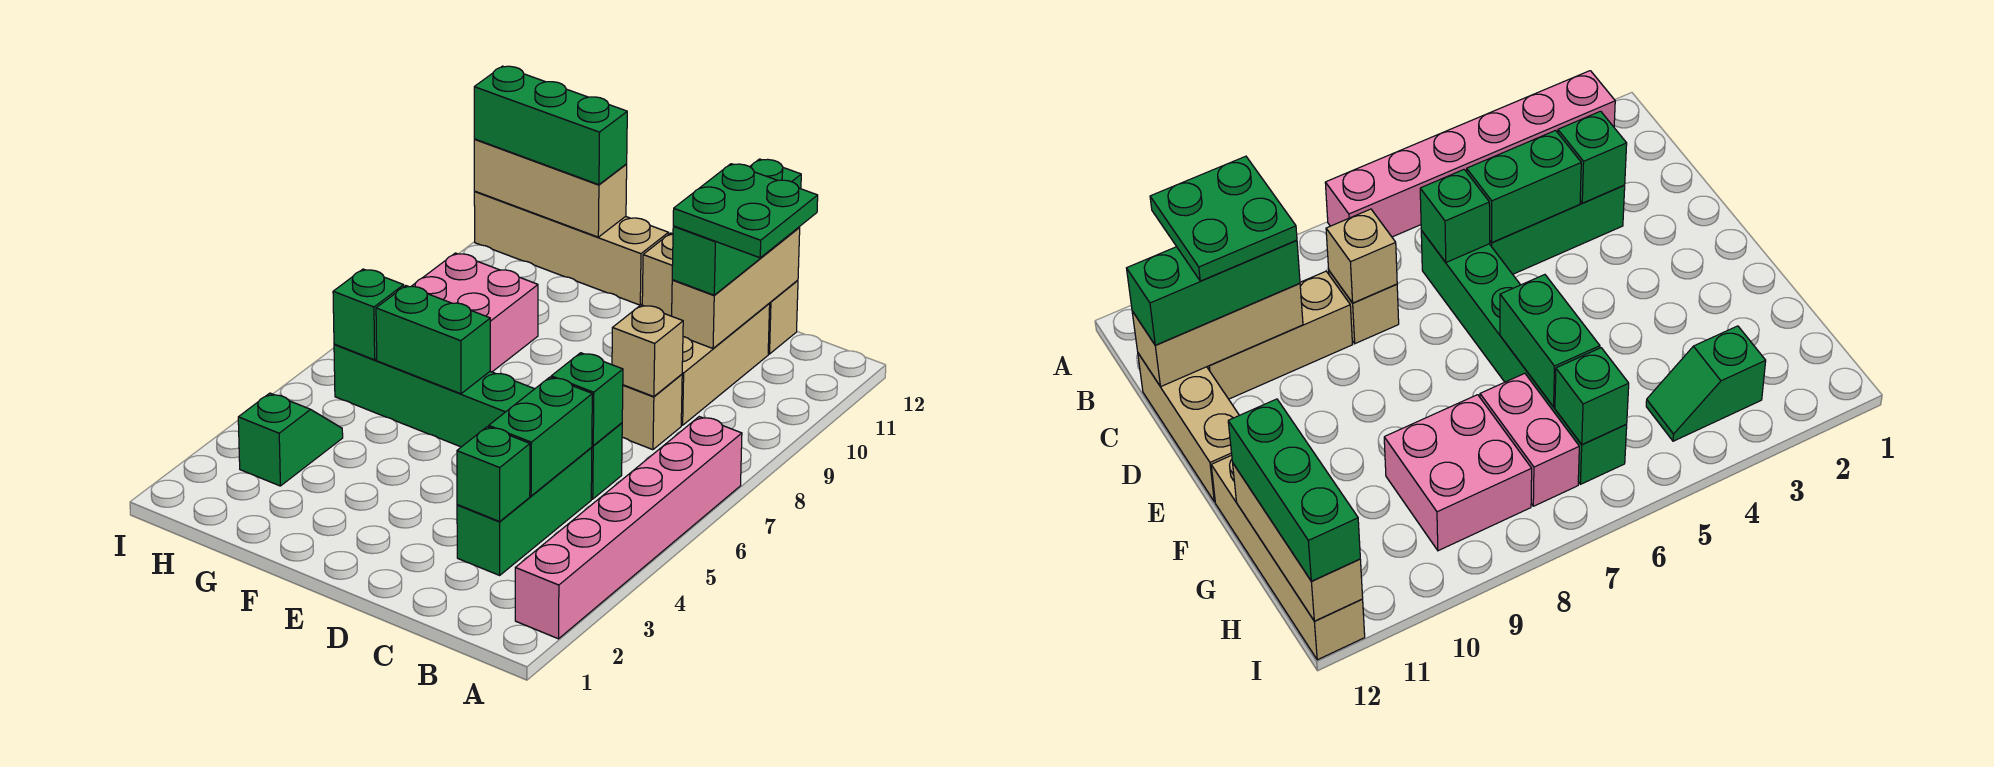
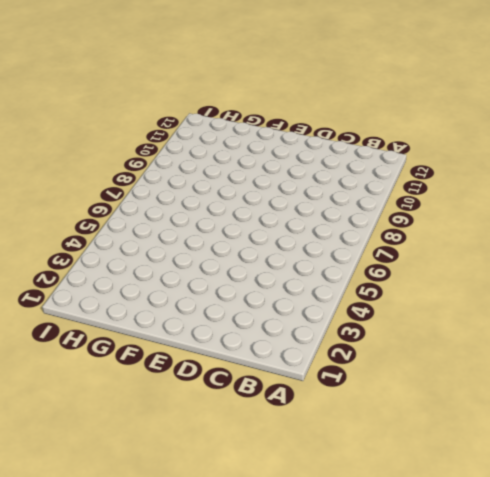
none -> pink brick A2:A7 level 1
none -> green brick C3:C5 level 1
none -> green brick C6:H6 level 1

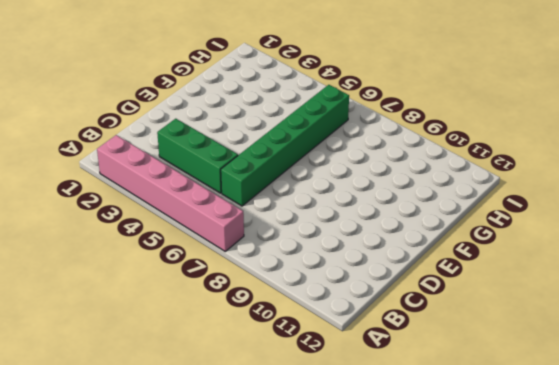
none -> tan brick C8 level 1
none -> tan brick C9:C11 level 1
none -> tan brick C12:E12 level 1

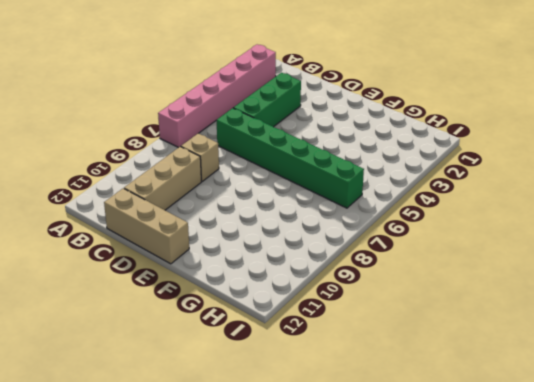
none -> tan brick F12:I12 level 1
none -> pink brick G7:H7 level 1
none -> pink brick G8:H9 level 1

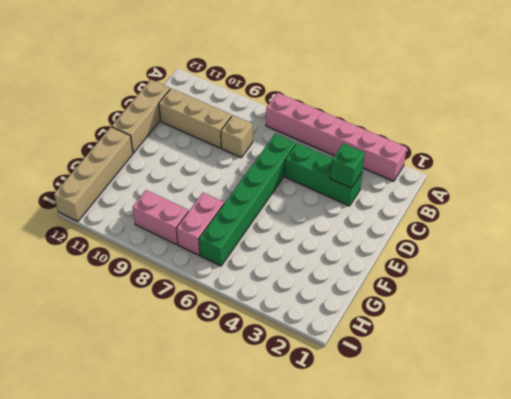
pink brick H8:H9 level 1 -> pink brick G8:H9 level 1
none -> green slope H3:H4 level 1 top 3
none -> green brick C4:C5 level 2
none -> green brick C6 level 2

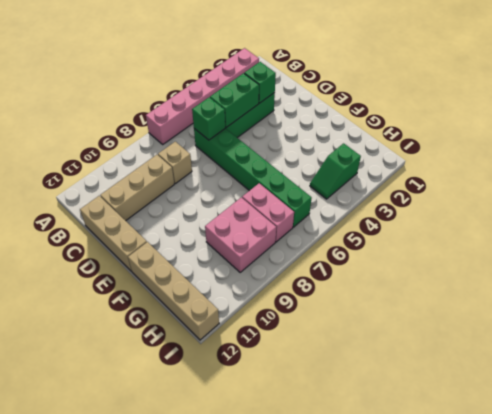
none -> tan brick C8 level 2
none -> tan brick C10:C12 level 2
none -> green brick F6:G6 level 2

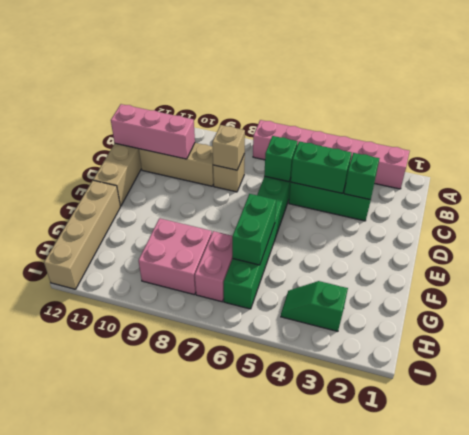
pink brick C10:C12 level 2 -> tan brick C10:C12 level 2
none -> tan brick G12:I12 level 2
none -> green brick H6 level 2
none -> green brick C10:C12 level 3

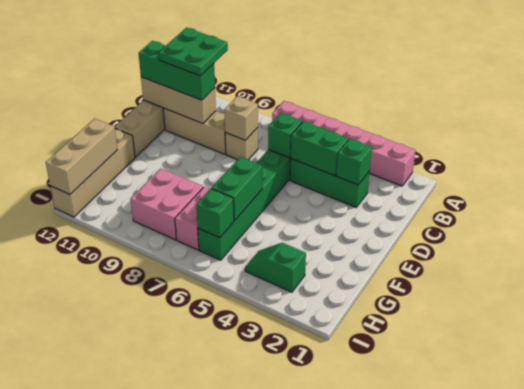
none -> green brick G12:I12 level 3

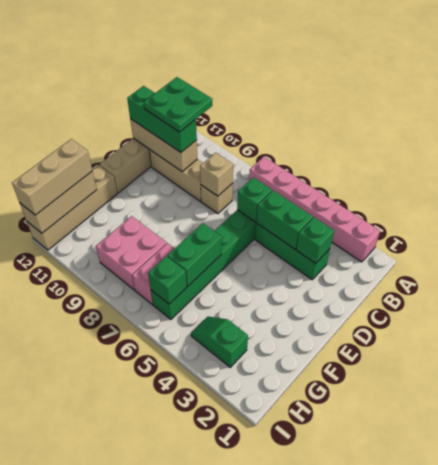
tan brick G12:I12 level 3 -> green brick G12:I12 level 3

